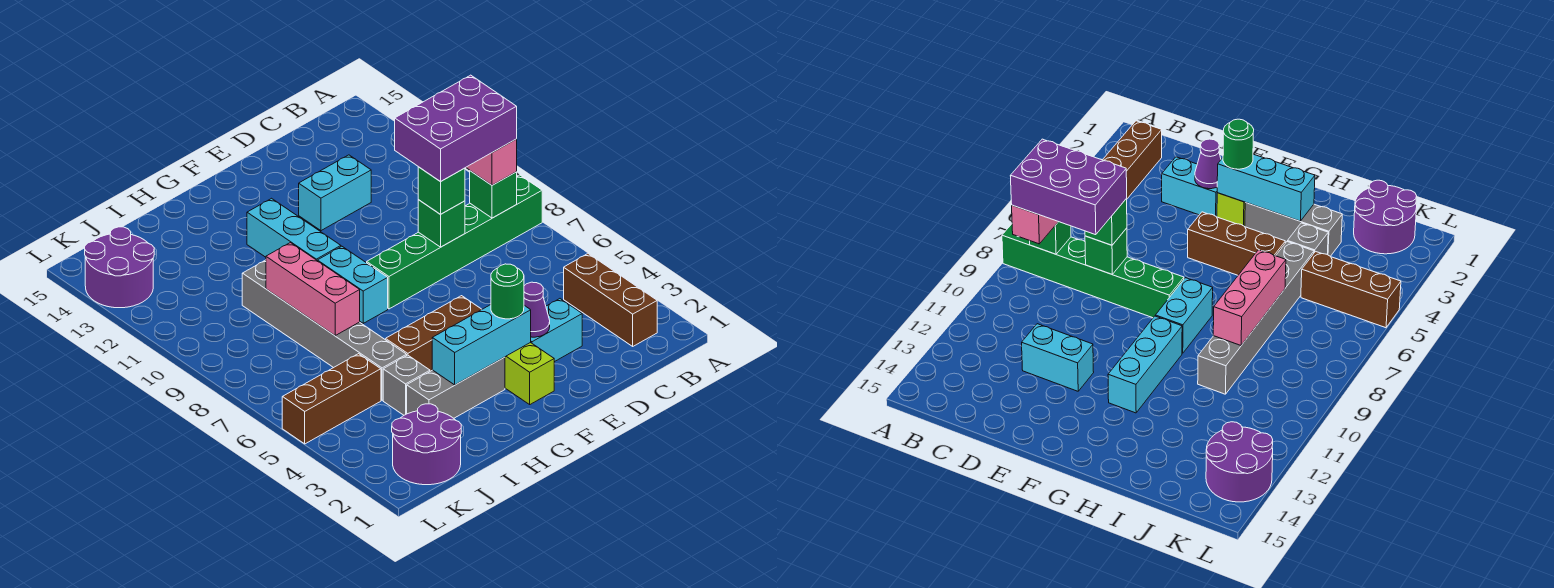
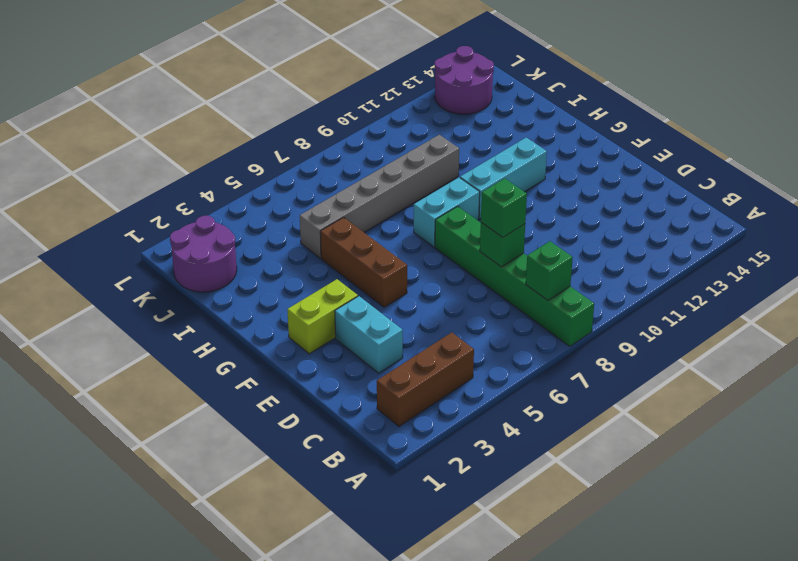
none -> cyan brick D12:E12 level 1
none -> grey brick G3:I3 level 1
none -> grey brick I4 level 1

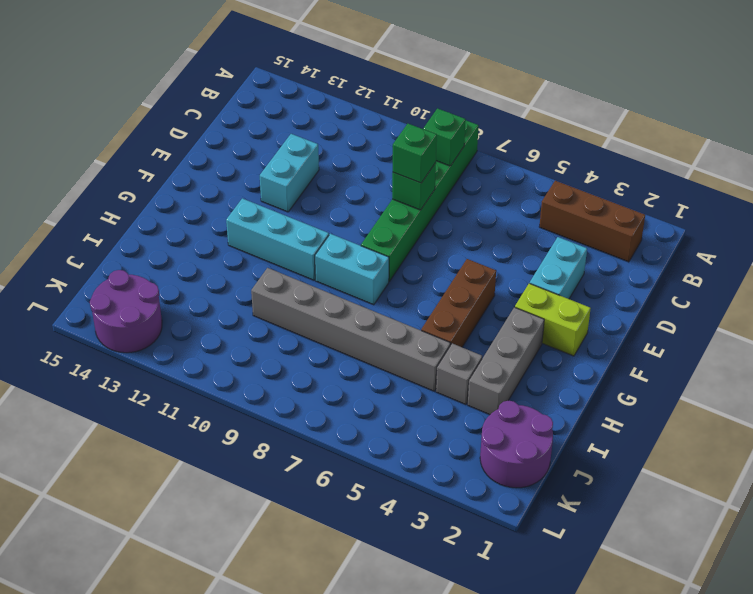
none -> brown brick J5:L5 level 1
none -> purple cone E3 level 2
none -> cyan brick F3:H3 level 2

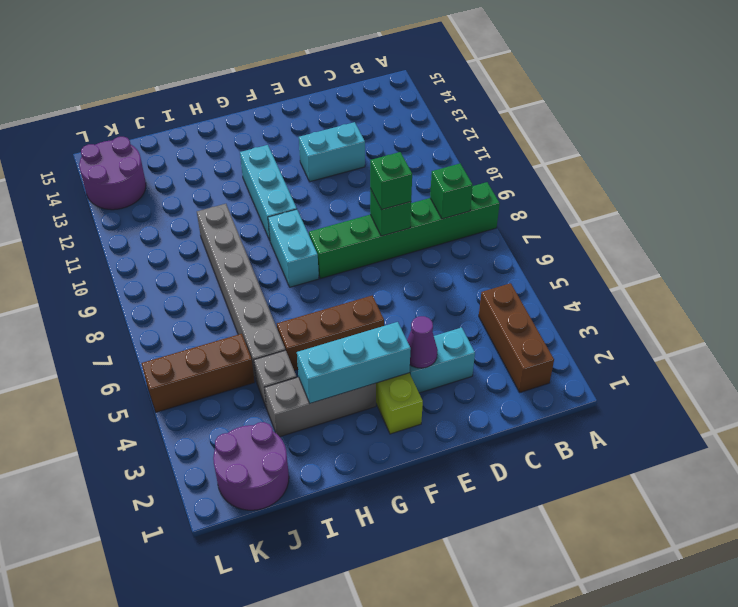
none -> pink brick I7:I9 level 2
none -> pink brick B8:B9 level 3
none -> green round brick F3 level 3

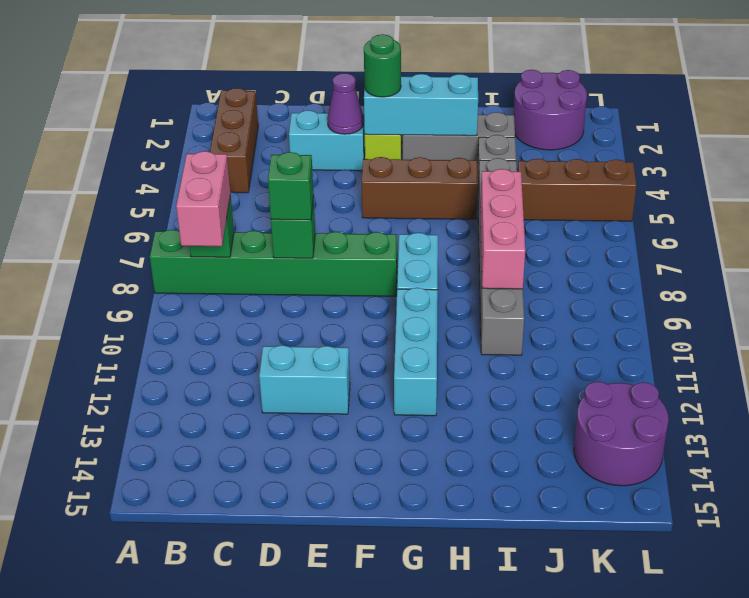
none -> purple brick B8:D9 level 4

